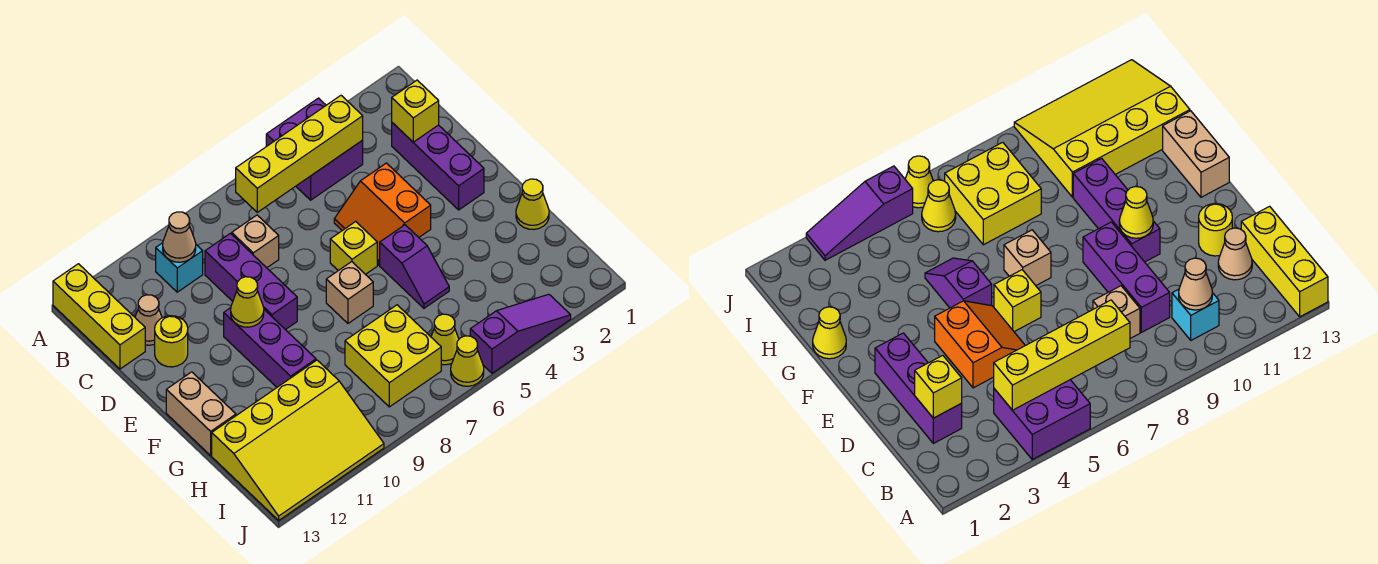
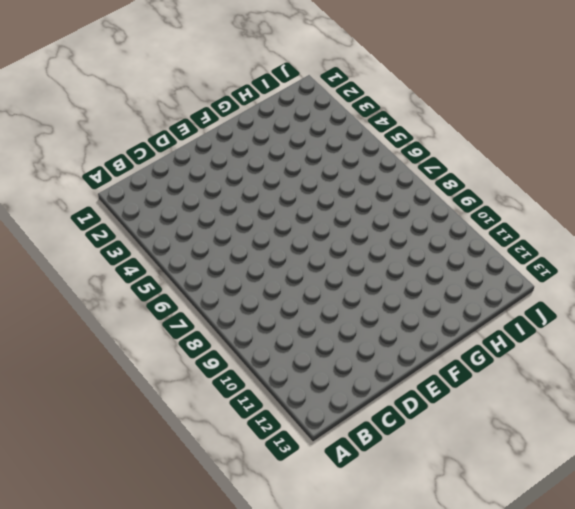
none -> purple brick A4:B5 level 1
none -> yellow brick A13:C13 level 1
none -> cyan brick B10 level 1

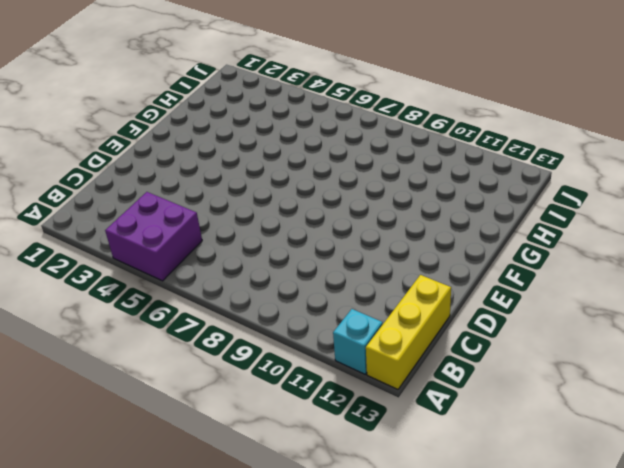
cyan brick A12 level 1 -> cyan brick B10 level 1
none -> purple brick C2:E2 level 1
none -> tan brick C8 level 1
none -> purple brick C9:E9 level 1

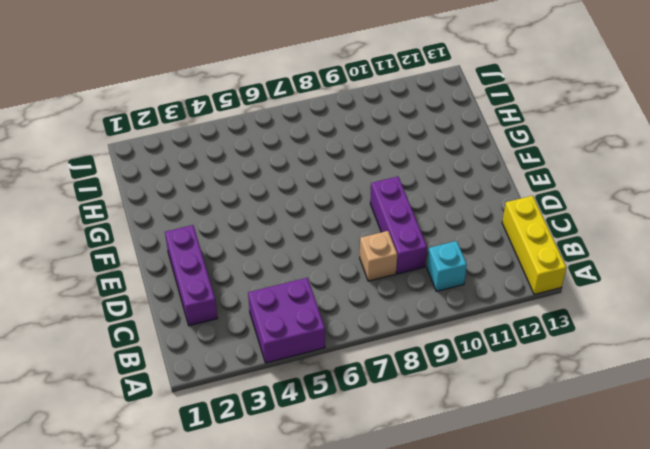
none -> tan cone C12 level 1
none -> orange slope D4:E5 level 1 top 4
none -> yellow round brick D12 level 1

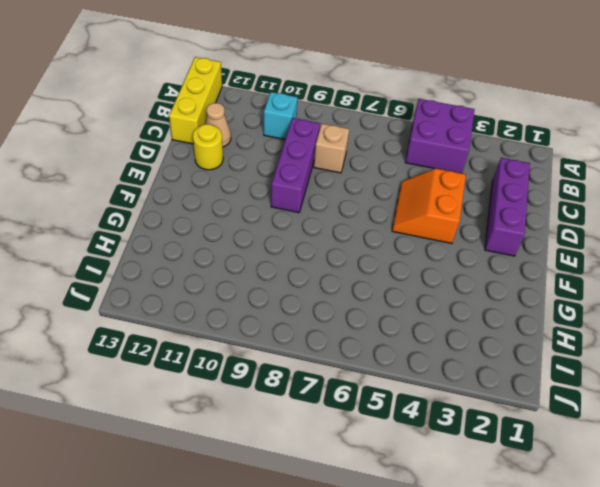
none -> yellow brick E6 level 1
none -> purple brick E10:G10 level 1
none -> purple slope F5:G5 level 1 top F

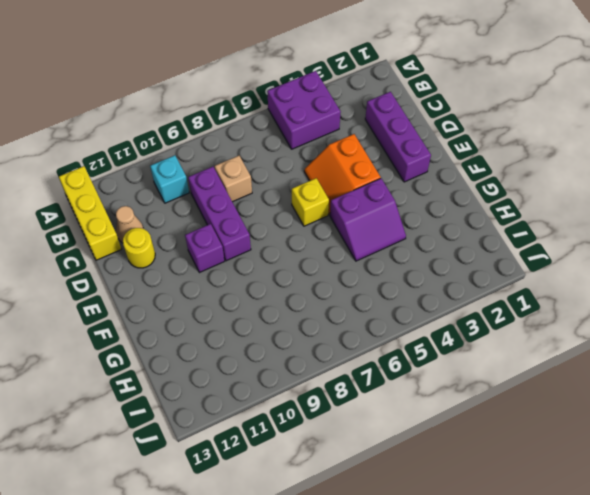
purple brick E10 level 1 -> purple brick E10:G10 level 1
purple slope F4:G5 level 1 top F -> purple slope F5:G5 level 1 top F
none -> tan brick F7 level 1
none -> tan brick F13:G13 level 1
none -> yellow cone G1 level 1

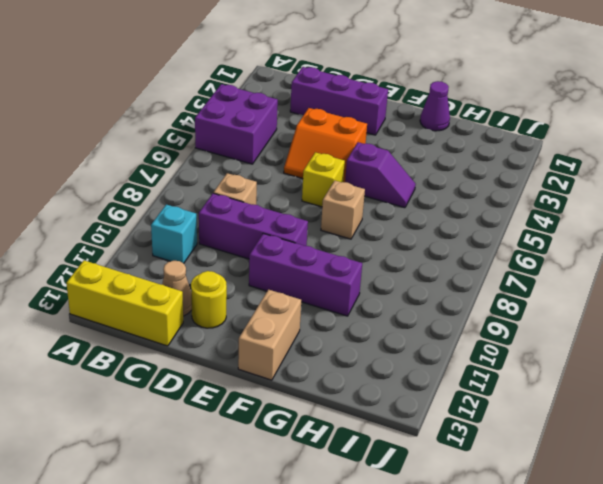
tan brick F12:F13 level 1 -> tan brick F13:G13 level 1
purple cone G1 level 1 -> yellow cone G1 level 1
none -> yellow brick H7:I8 level 1
none -> yellow slope H10:J13 level 1 top H
none -> yellow cone I6 level 1

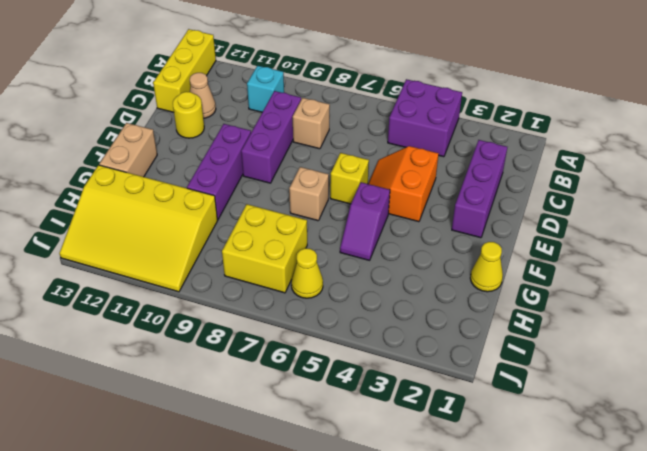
none -> purple slope J3:J5 level 1 top 5
none -> yellow cone J6 level 1
none -> yellow brick B4:B7 level 2

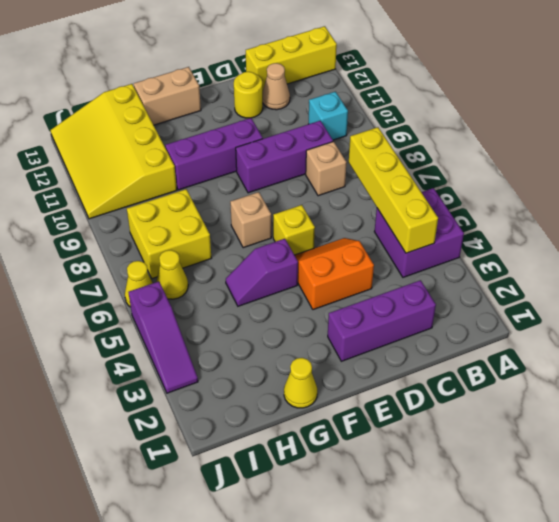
none -> tan cone B10 level 2
none -> yellow brick C2 level 2
none -> yellow cone E10 level 2

